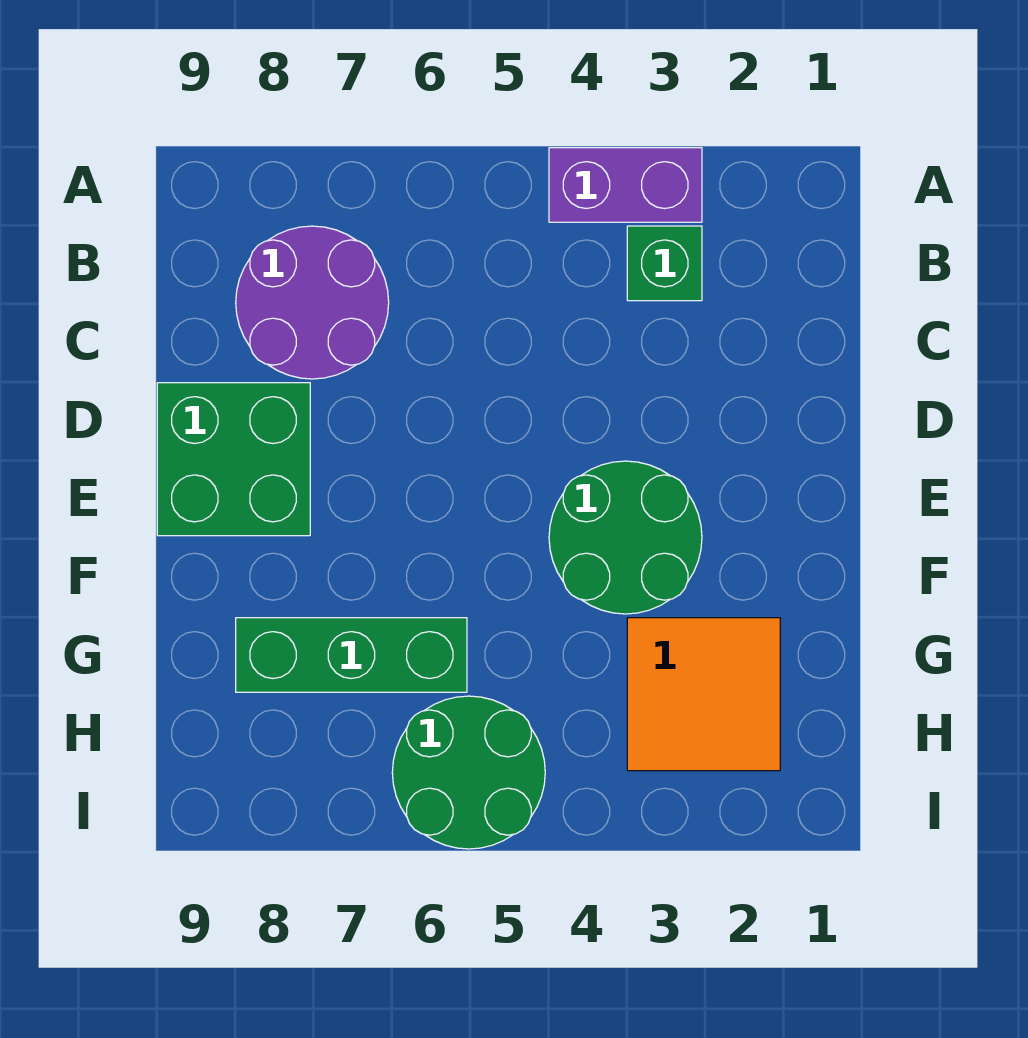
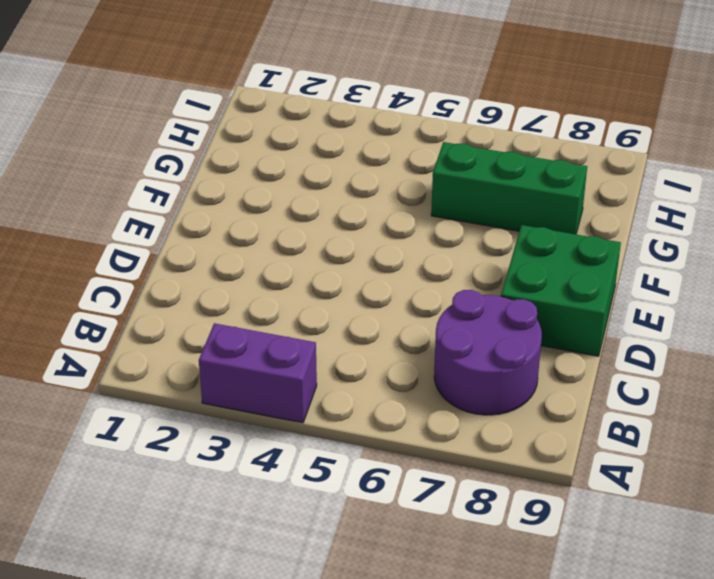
none -> green brick B3 level 1
none -> green round brick E3:F4 level 1

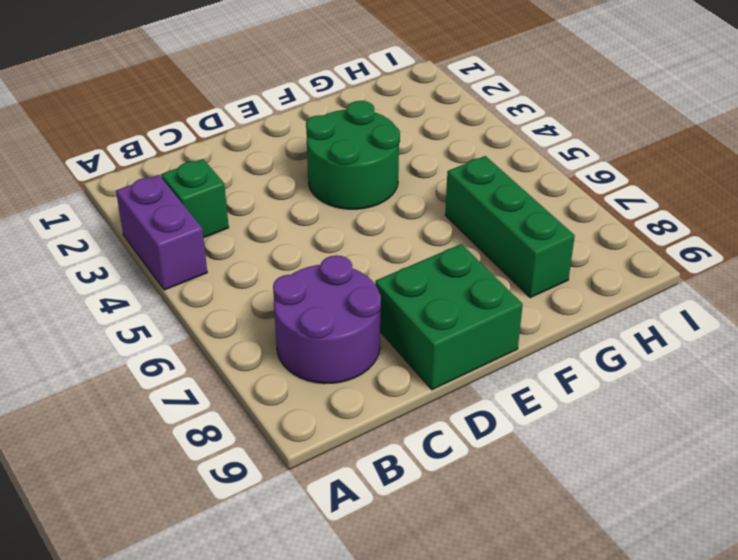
none -> orange tile G2:H3 level 1
none -> green round brick H5:I6 level 1

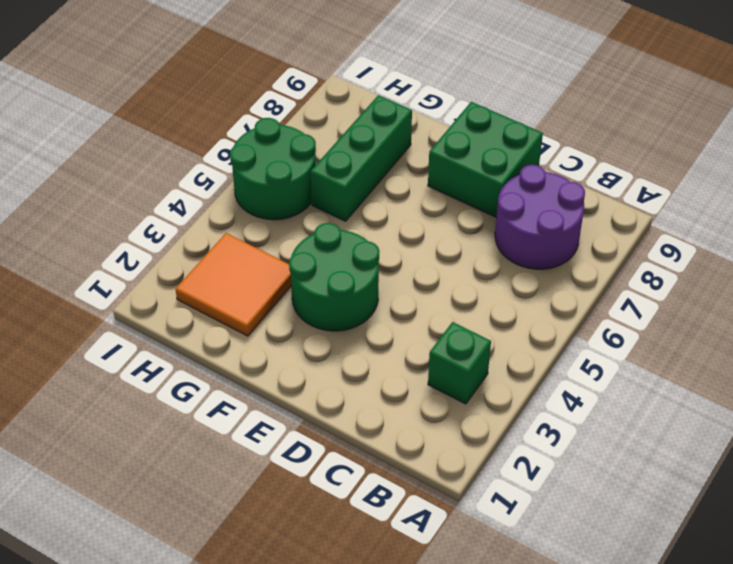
none -> purple brick A3:A4 level 1

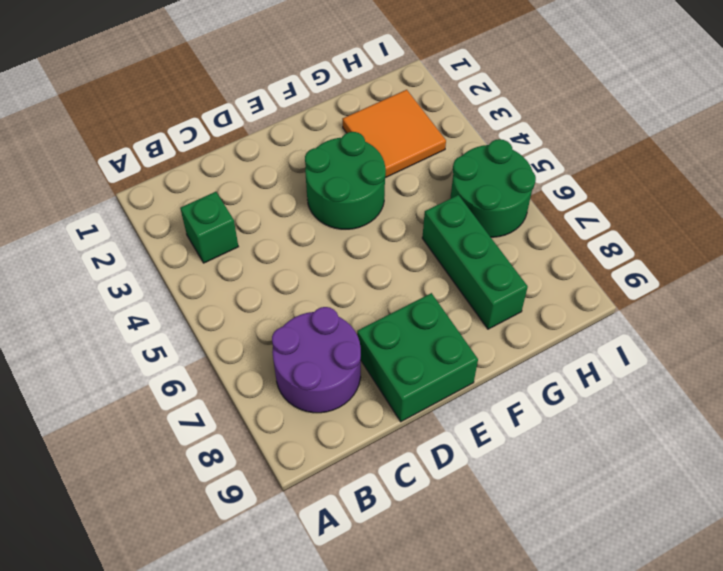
none -> purple brick A3:A4 level 1

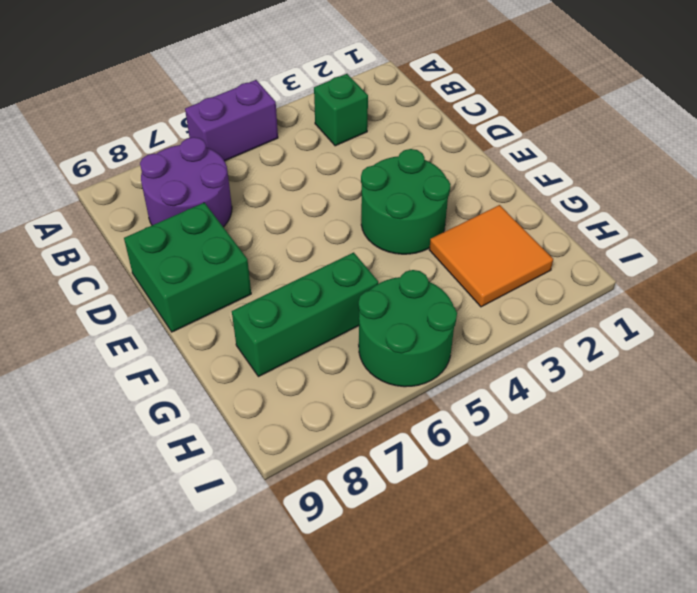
purple brick A5:A6 level 1 -> purple brick A3:A4 level 1

